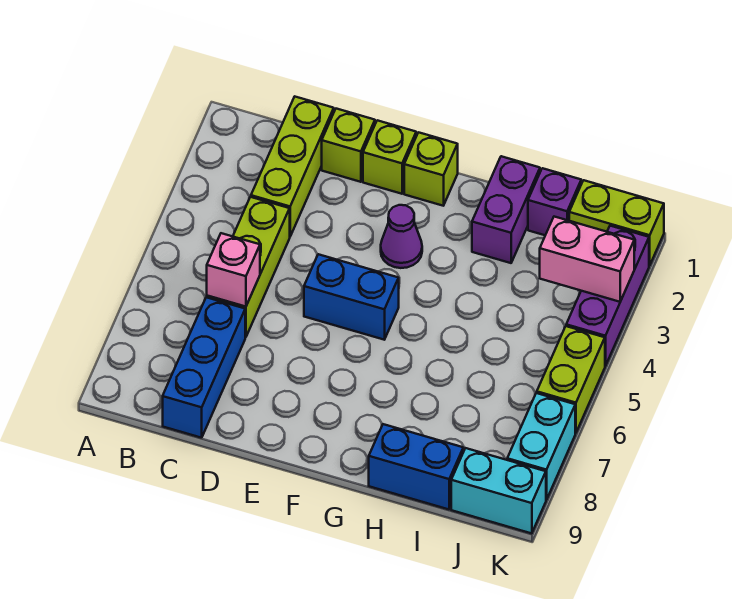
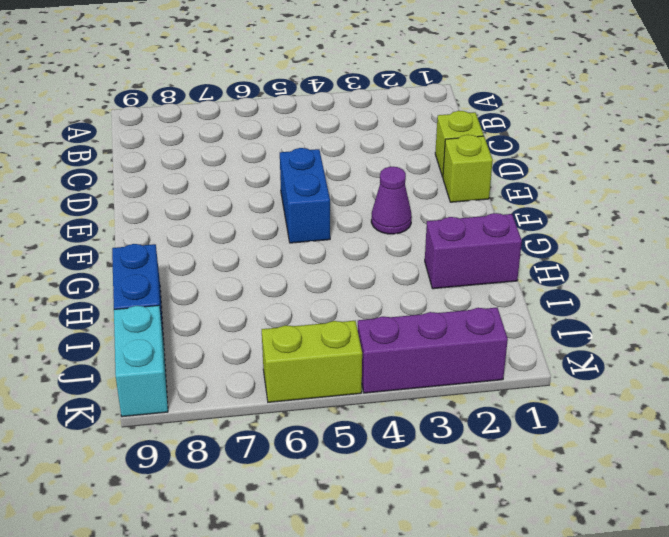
none -> lime brick C1:C3 level 1
none -> lime brick C4:C6 level 1
none -> blue brick C7:C9 level 1

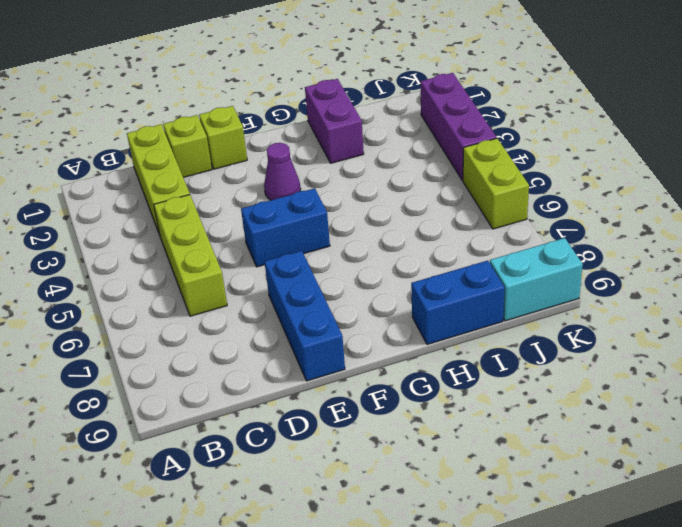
blue brick E7:E9 level 1 -> blue brick C7:C9 level 1
none -> lime brick F1 level 1
none -> purple brick I1 level 1
none -> lime brick J1:K1 level 1

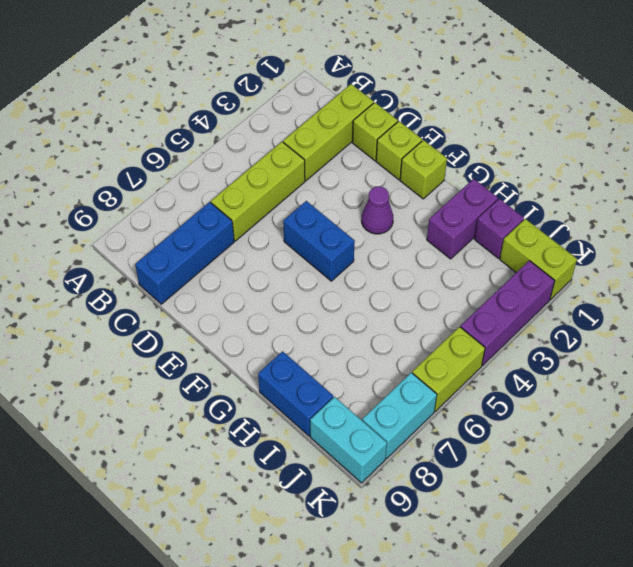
none -> pink brick C6 level 2
none -> pink brick J3:K3 level 2

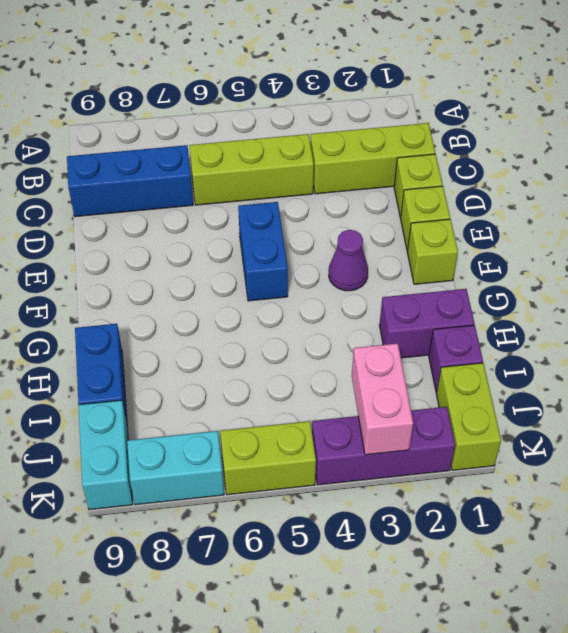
none -> pink brick C6 level 2

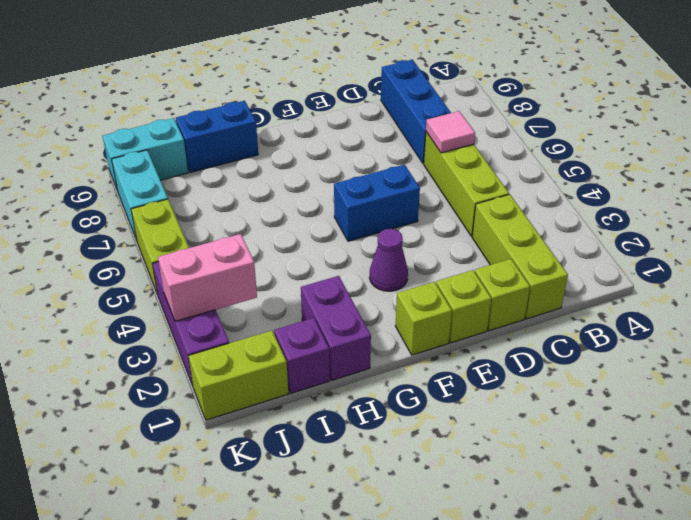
pink tile C6 level 2 -> pink brick C6 level 2

